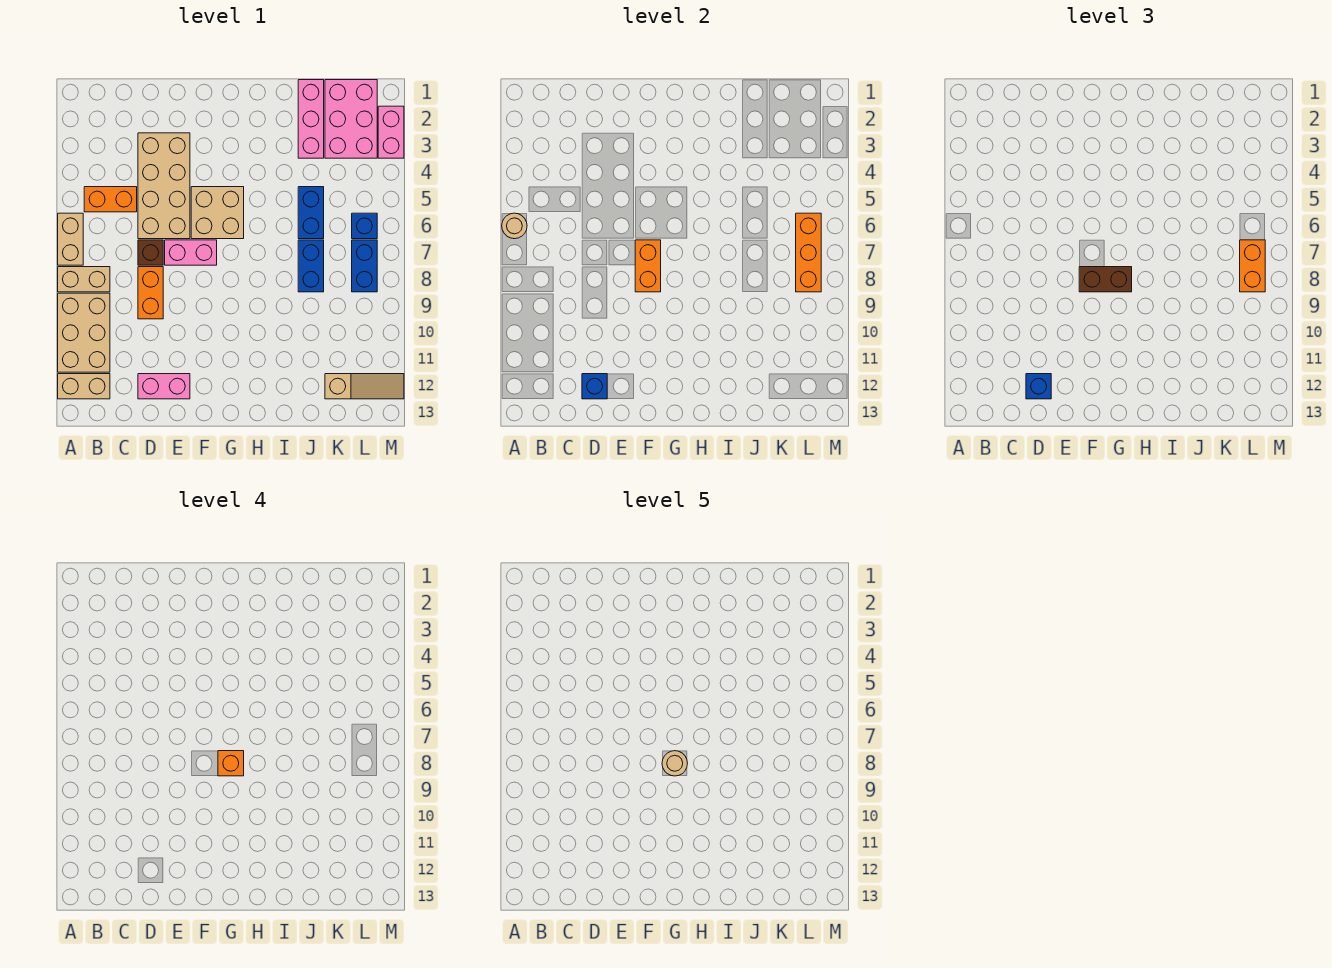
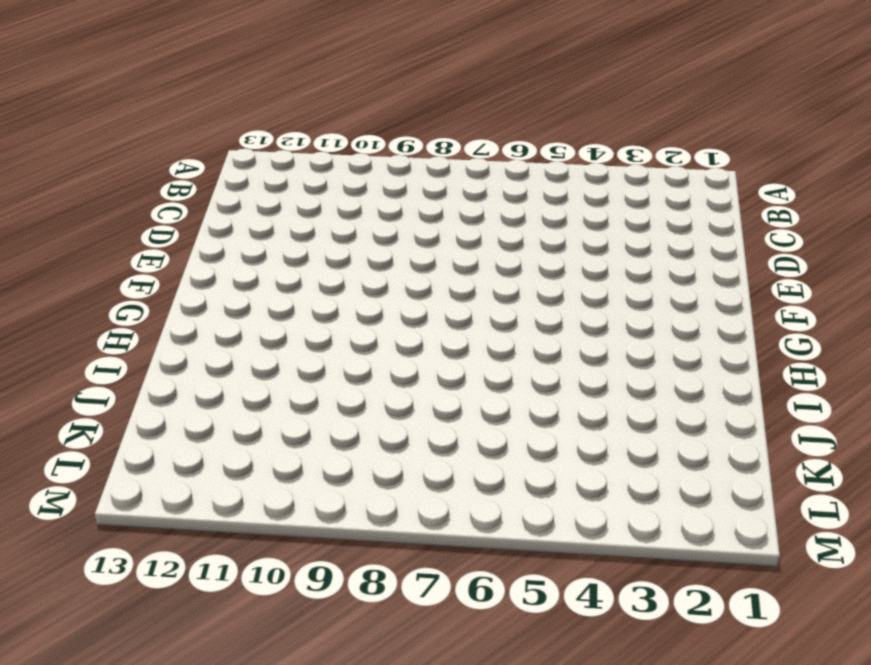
none -> tan brick A6:A7 level 1
none -> tan brick A8:B8 level 1
none -> tan brick A9:B11 level 1

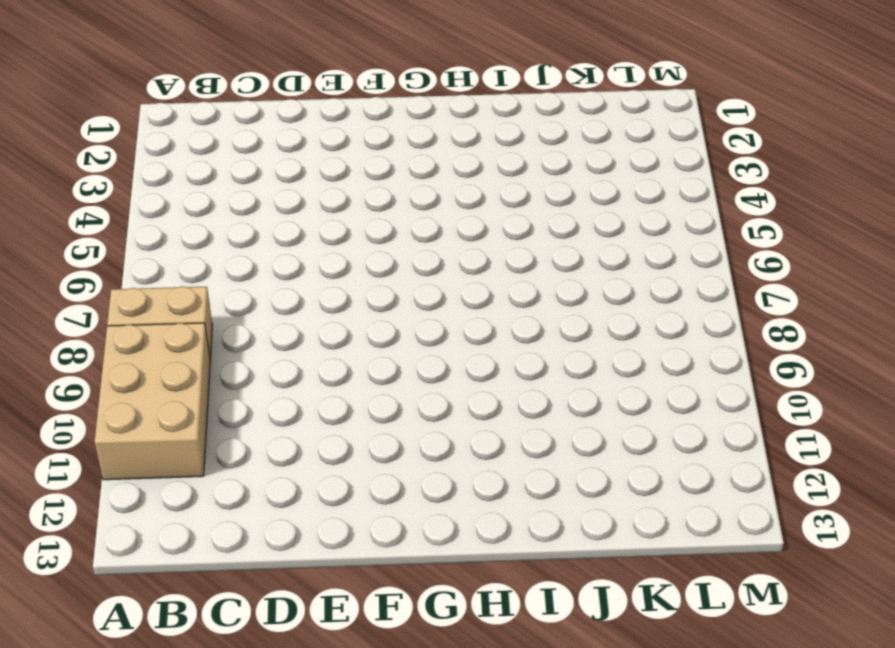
none -> tan brick A6:A7 level 1
none -> tan brick A12:B12 level 1
none -> orange brick B5:C5 level 1

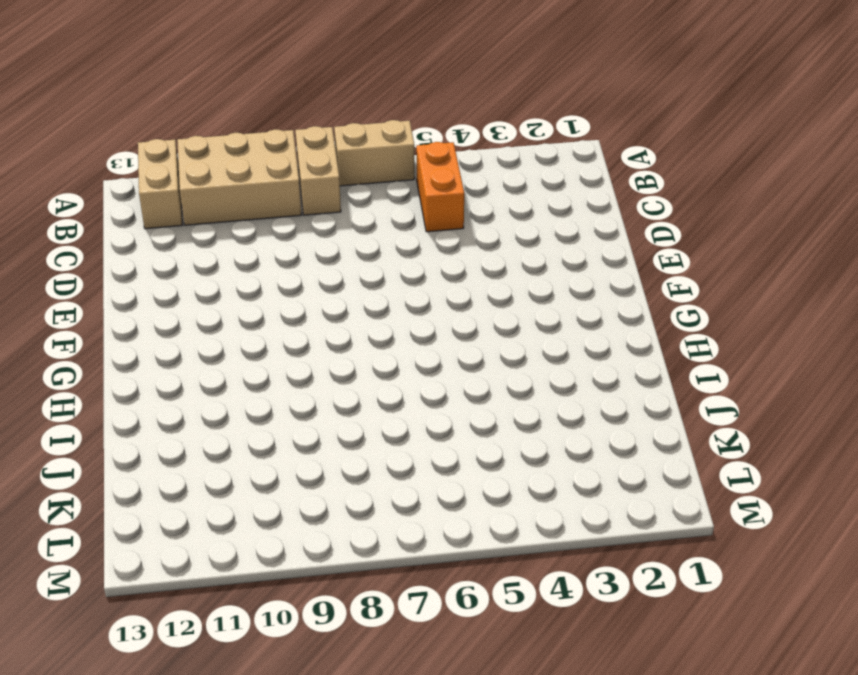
none -> tan brick D3:E6 level 1
none -> brown brick D7 level 1
none -> orange brick D8:D9 level 1

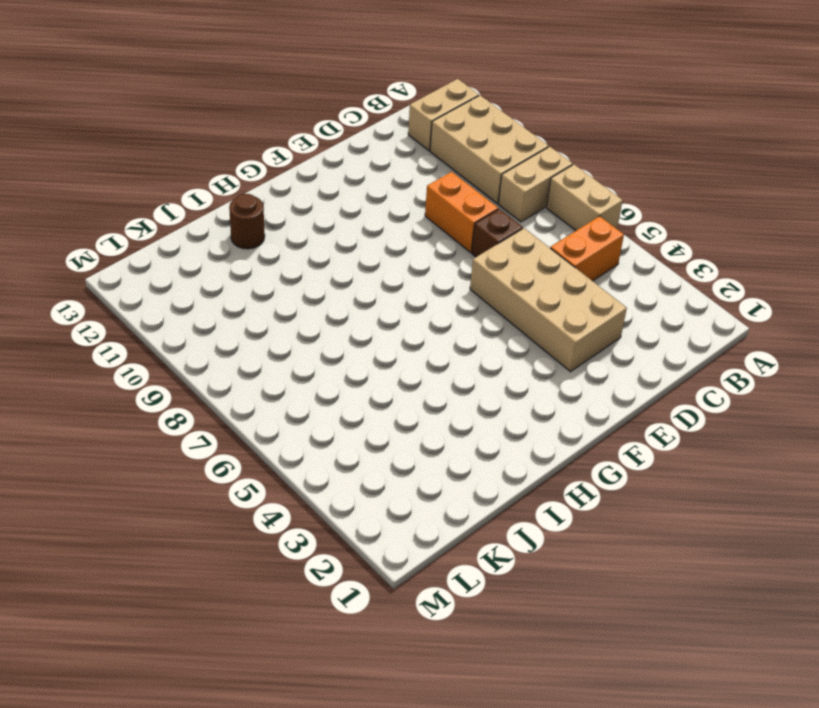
brown round brick I12 level 1 -> none
none -> pink brick D12:E12 level 1
none -> pink brick E7:F7 level 1
none -> tan brick F5:G6 level 1

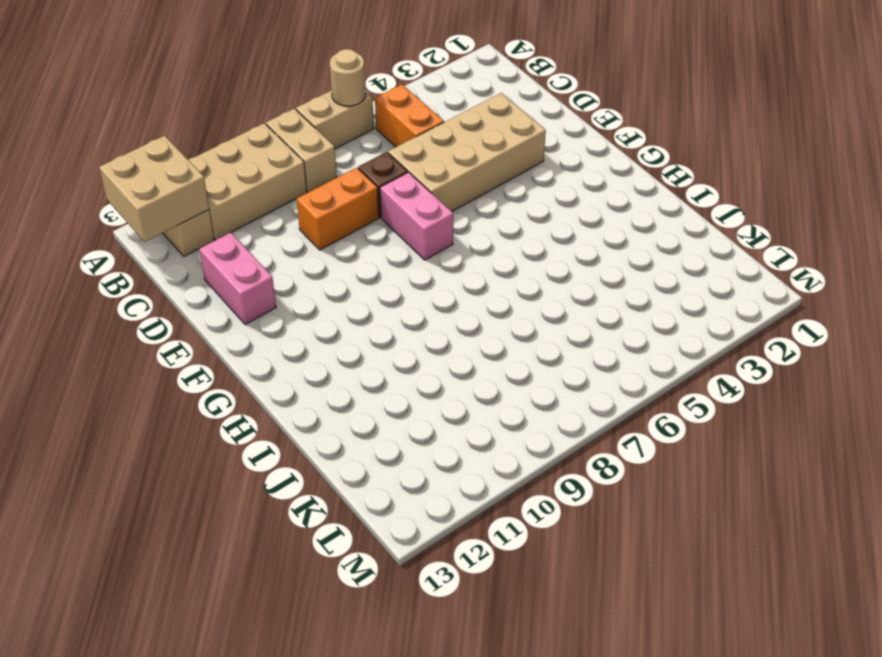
tan brick A12:B13 level 2 -> tan brick F5:G6 level 1
none -> pink brick J1:J3 level 1
none -> blue brick J5:J6 level 1
none -> blue brick J7:J8 level 1

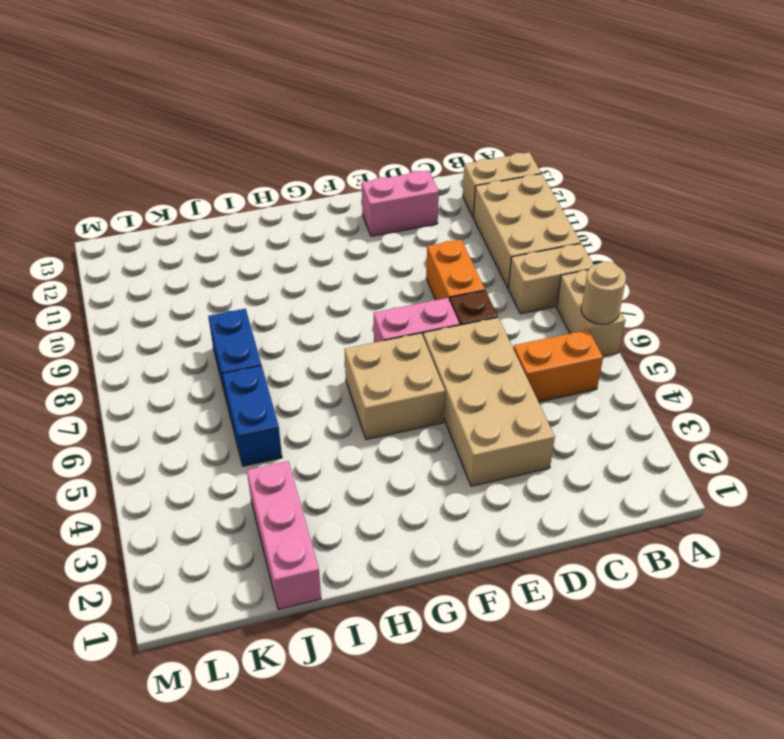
none -> pink brick K1:L3 level 1
none -> tan slope K12:M12 level 1 top K
none -> blue brick L6 level 1

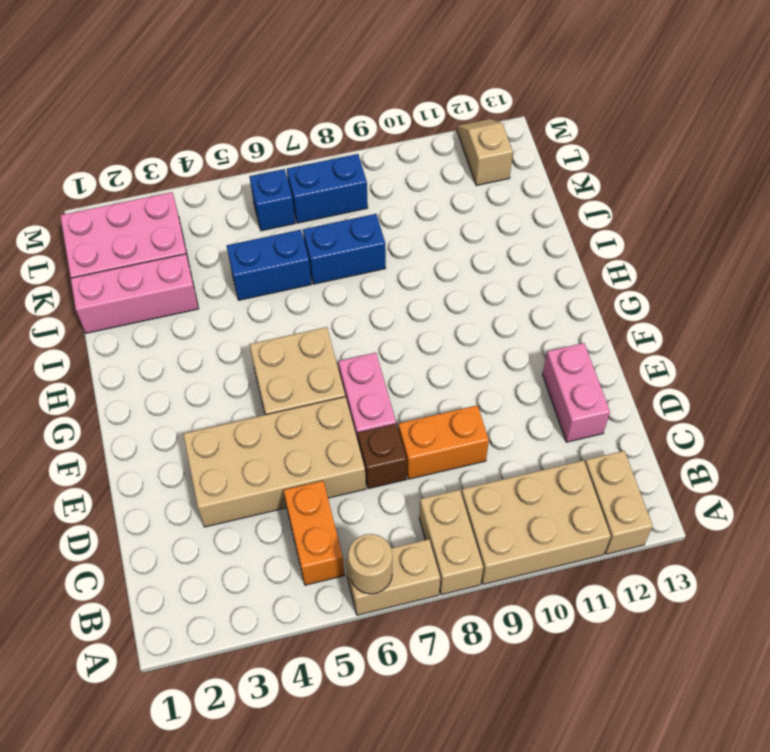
tan slope L12:M12 level 1 top L -> tan slope K12:M12 level 1 top K
none -> pink brick M2:M3 level 1
none -> blue brick D12 level 2
none -> orange brick F7:F8 level 2

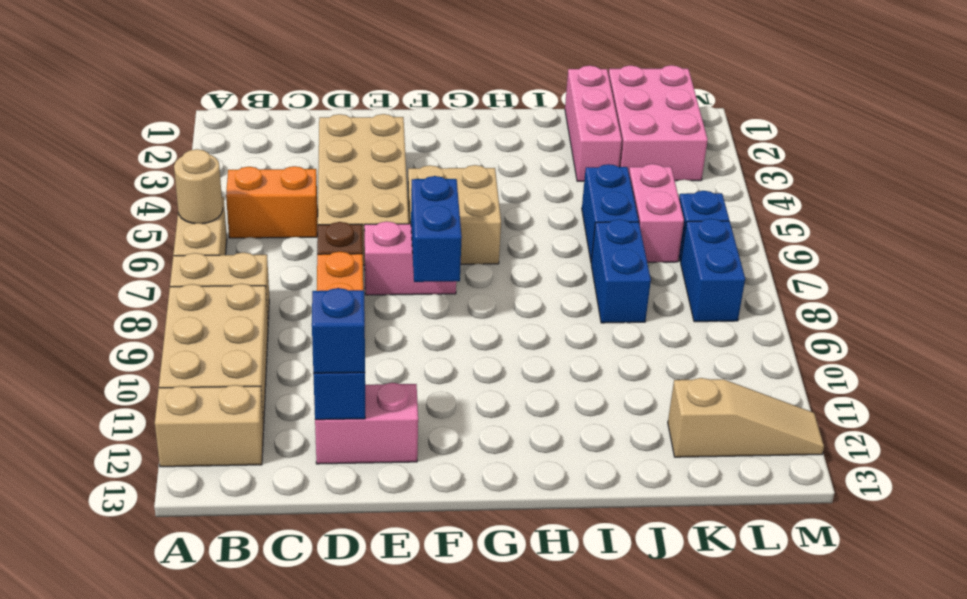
blue brick F7:F8 level 2 -> orange brick F7:F8 level 2
pink brick K5:K6 level 1 -> pink brick M2:M3 level 1
none -> orange brick L6:L8 level 2
none -> brown brick F8:G8 level 3
none -> orange brick L7:L8 level 3

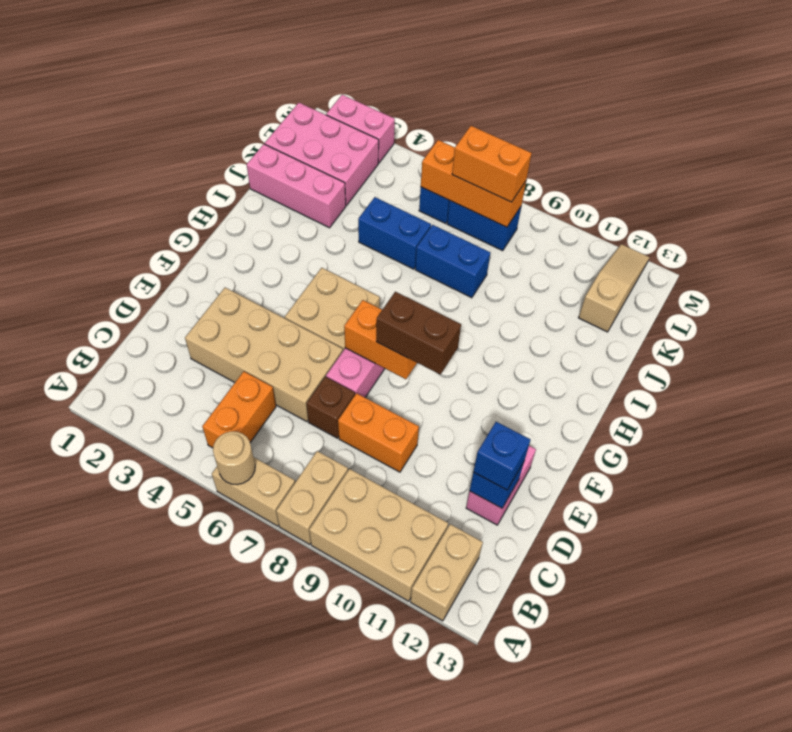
brown brick F8:F9 level 3 -> brown brick F8:G8 level 3
none -> orange brick G8 level 4
none -> tan round brick G8 level 5

